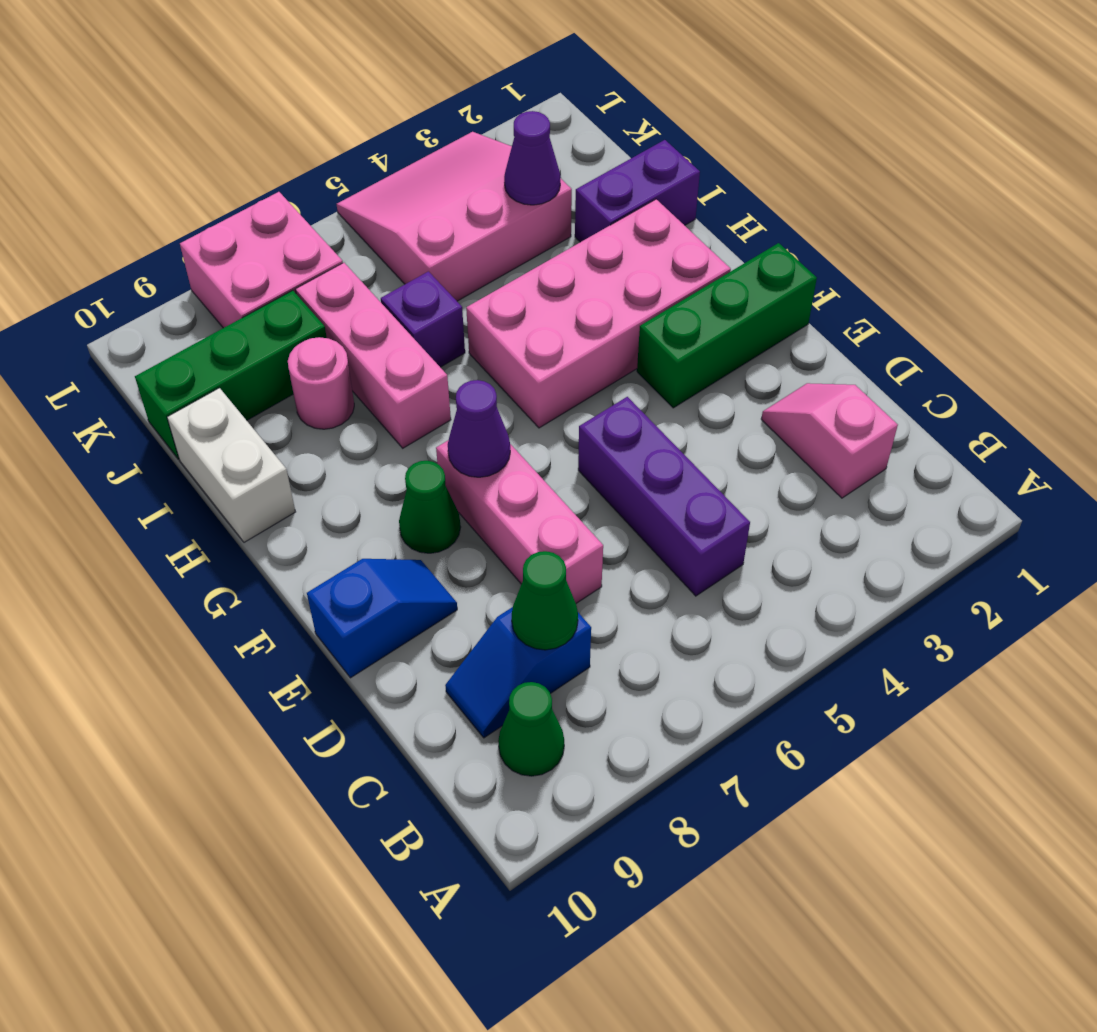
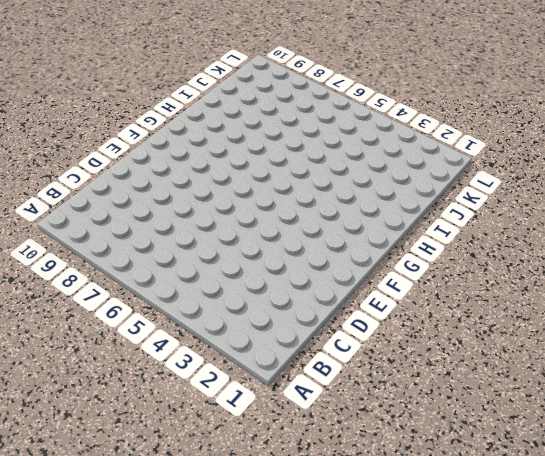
none -> green cone B9 level 1
none -> pink slope C2:D2 level 1 top C
none -> purple brick C5:E5 level 1

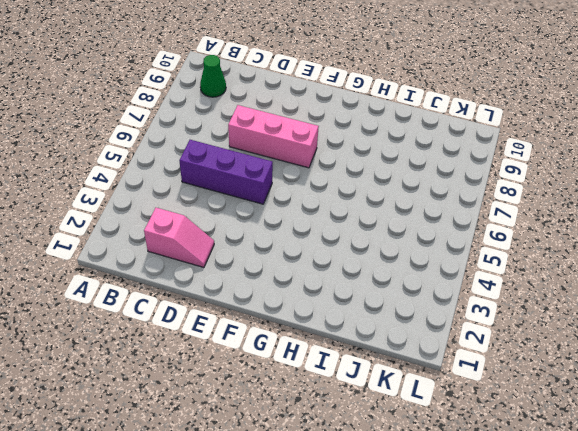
none -> blue slope C8:C9 level 1 top 8
none -> blue slope E9:E10 level 1 top 10
none -> green brick F1:F3 level 1

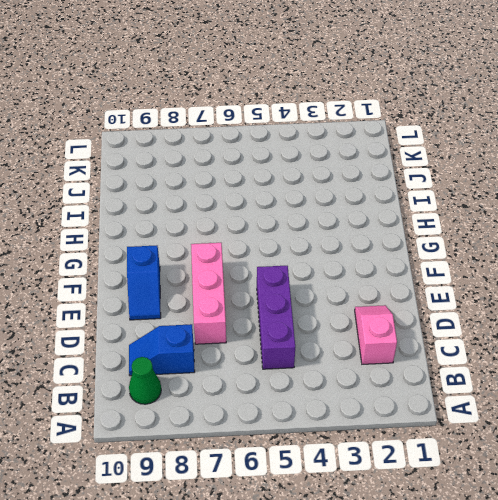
blue slope E9:F9 level 1 top F -> blue slope E9:E10 level 1 top 10
none -> green brick F1:F3 level 1
none -> green cone F8 level 1
none -> pink brick G2:H5 level 1

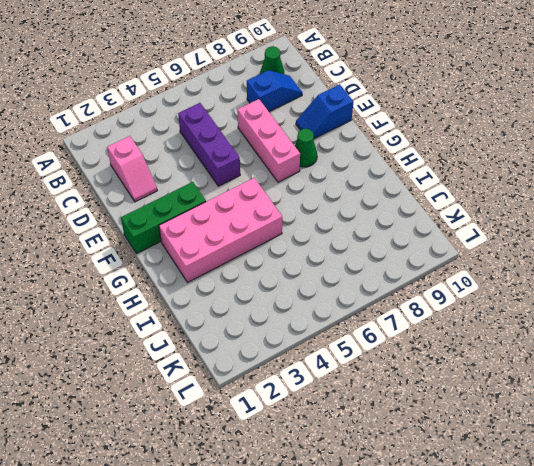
none -> pink brick H7:J7 level 1
none -> white brick H10:I10 level 1
none -> purple brick I1:I2 level 1

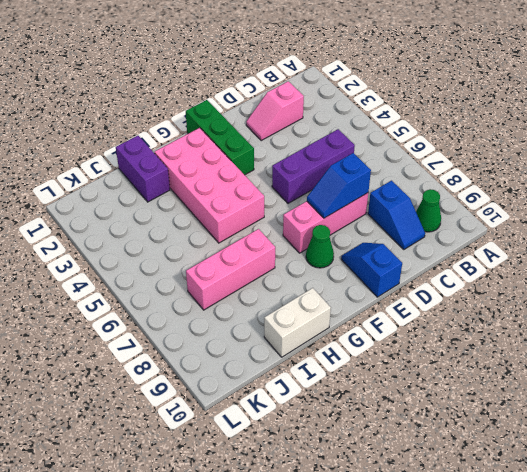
blue slope D7:E7 level 2 top D -> none
none -> purple brick I6 level 1
none -> pink round brick I8 level 1
none -> pink slope J3:L5 level 1 top J

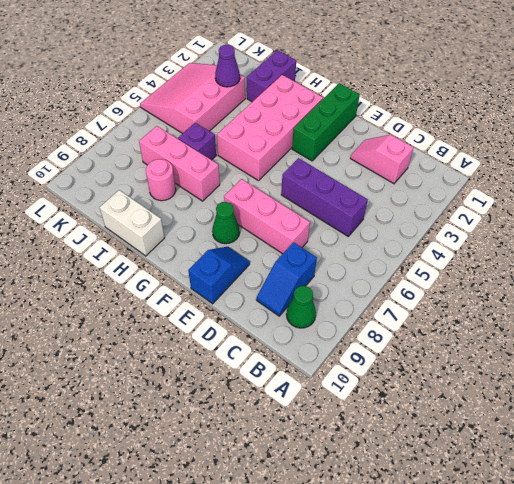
none -> green brick J8:J10 level 1
none -> pink brick K7:L8 level 1
none -> green cone C8 level 2

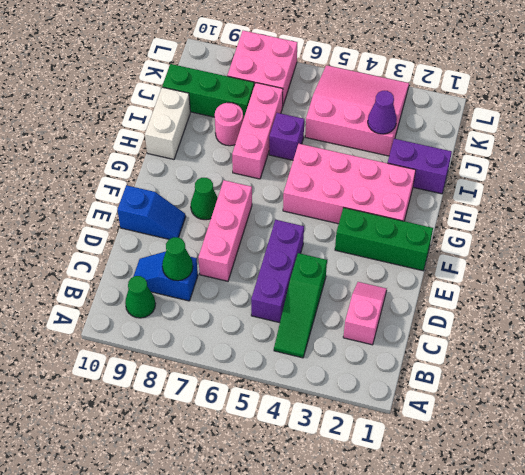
green slope B4:D4 level 1 top D -> none
none -> purple cone F7 level 2

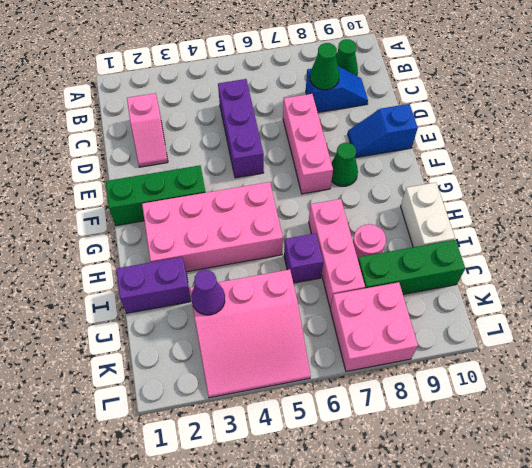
none -> purple cone F7 level 2

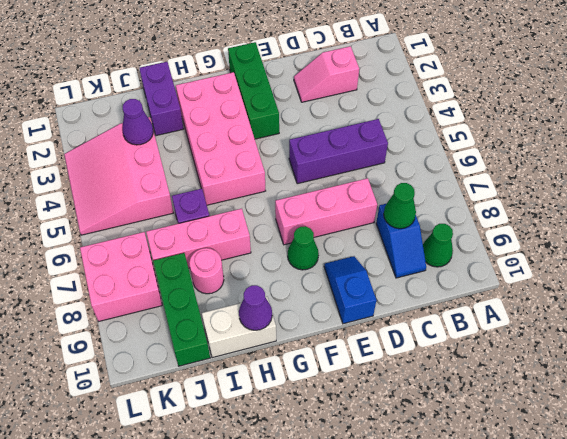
purple cone H10 level 2 -> purple cone F7 level 2

